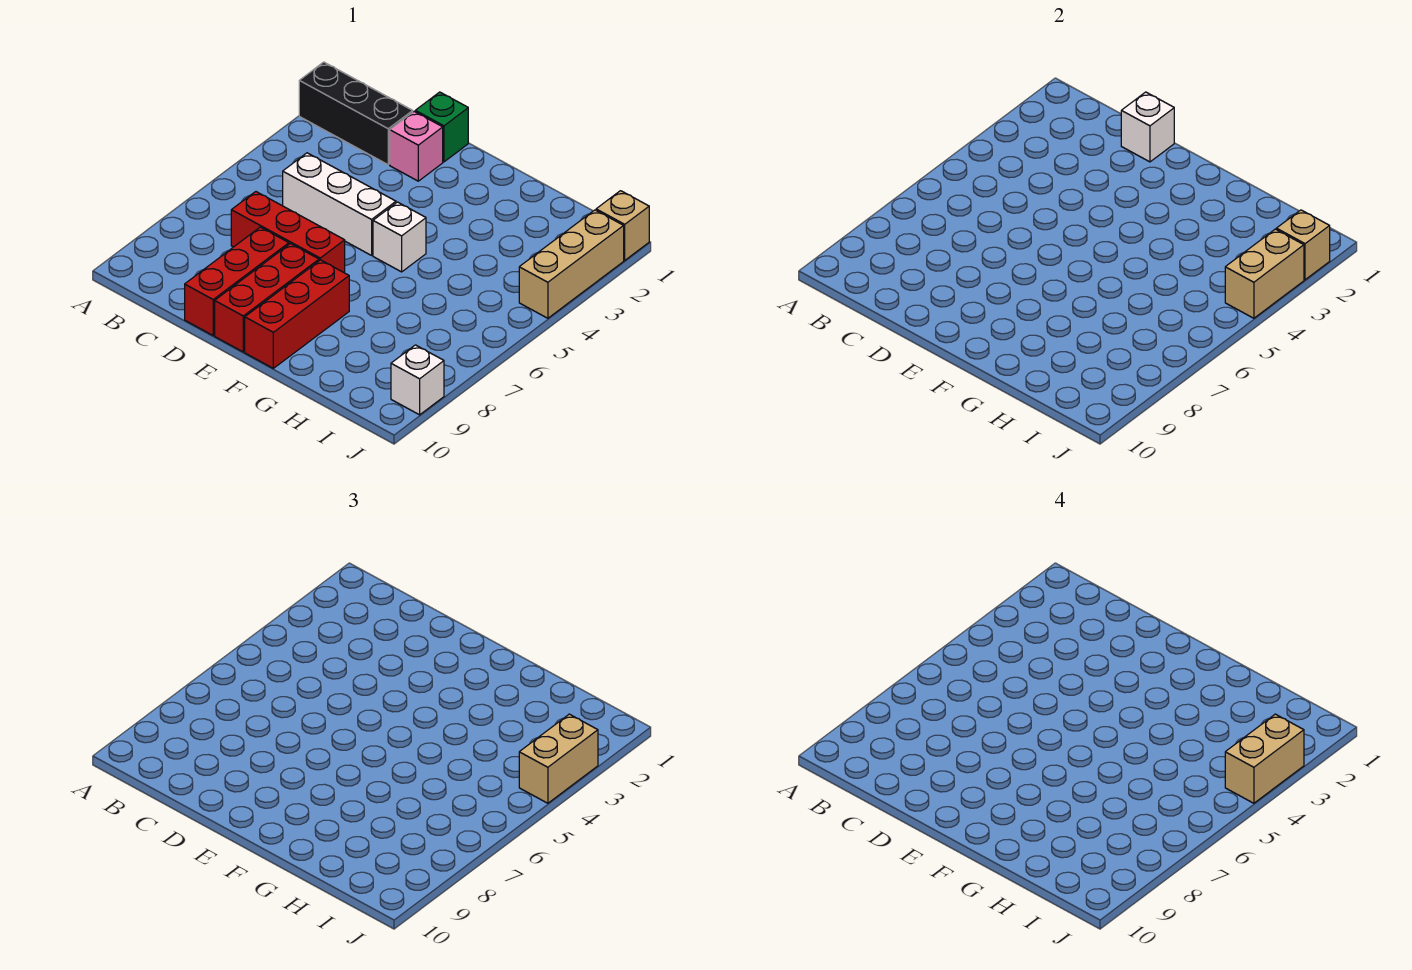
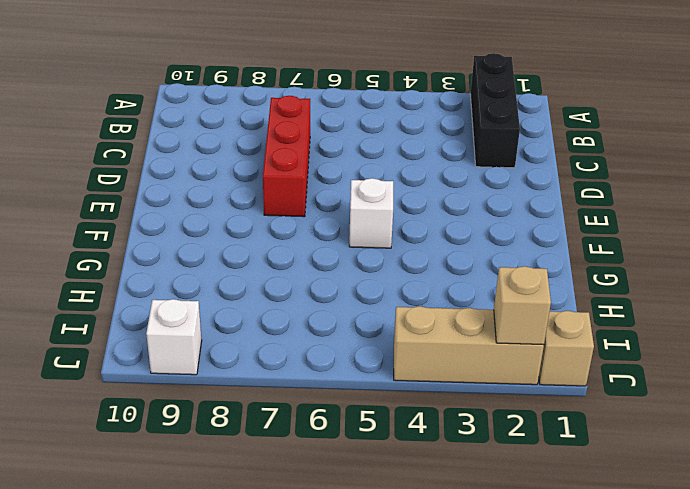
none -> white brick C5:E5 level 1
none -> green brick D1 level 1
none -> pink brick D2 level 1

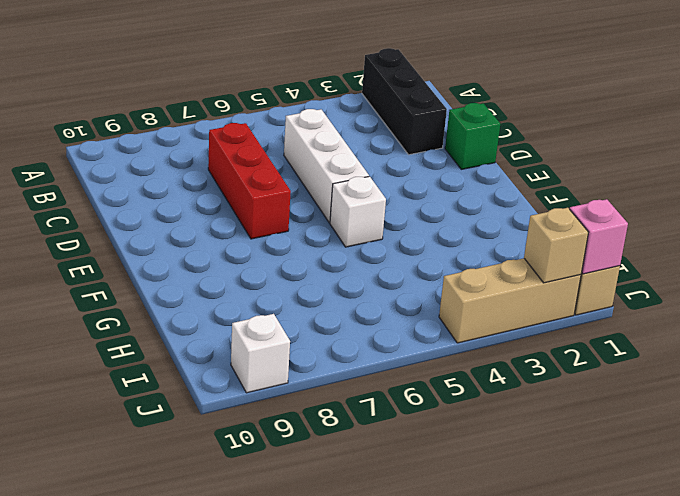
pink brick J1 level 2 -> pink brick D2 level 1
none -> red brick D8:D10 level 1
none -> red brick E8:E10 level 1
none -> red brick F8:F10 level 1

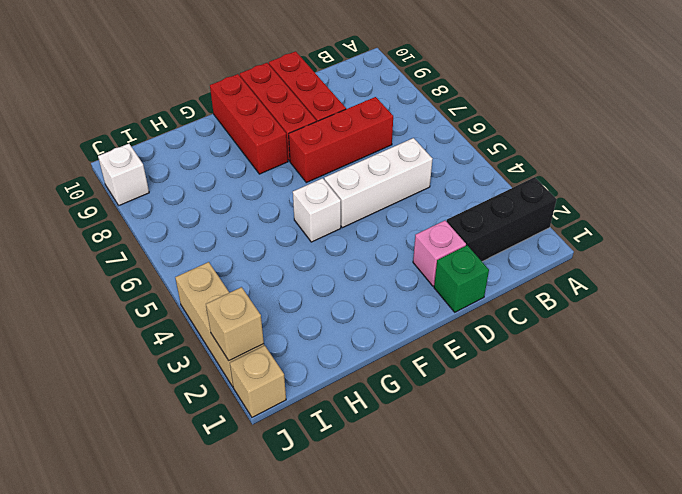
none -> white brick D1 level 2
none -> tan brick J3:J4 level 2
none -> tan brick J3:J4 level 3

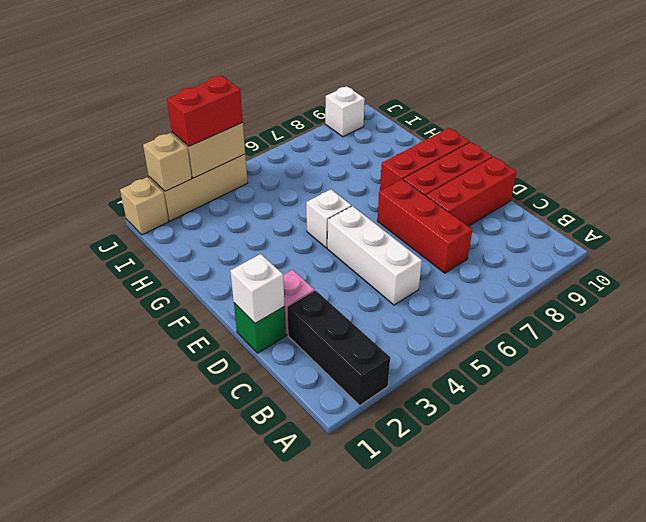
red brick J3:J4 level 3 -> tan brick J3:J4 level 3
none -> tan brick J3:J4 level 4

